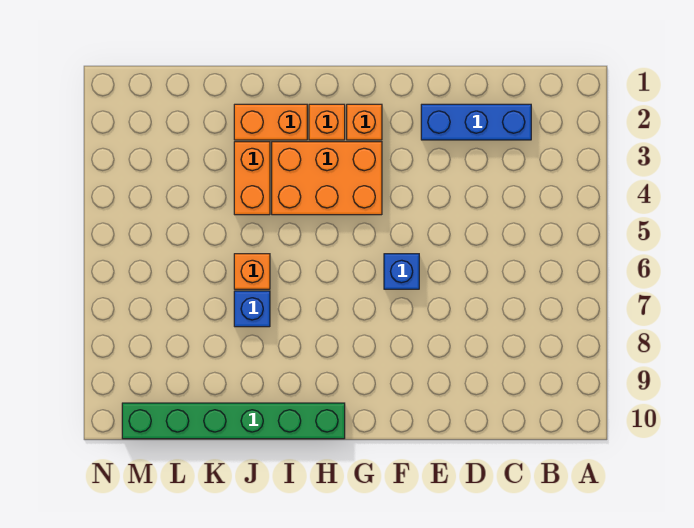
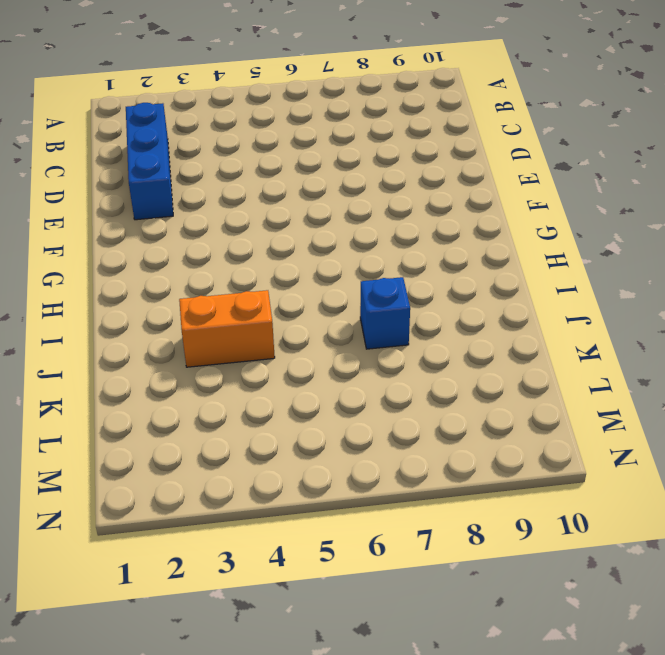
none -> blue brick F6 level 1
none -> orange brick G2 level 1

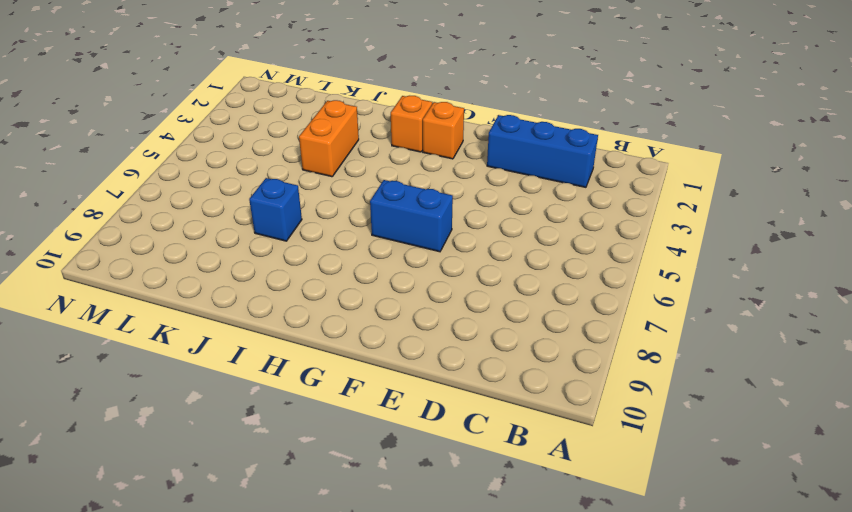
blue brick F6:G6 level 1 -> blue brick F6 level 1
none -> orange brick G3:I4 level 1
none -> green brick H10:M10 level 1

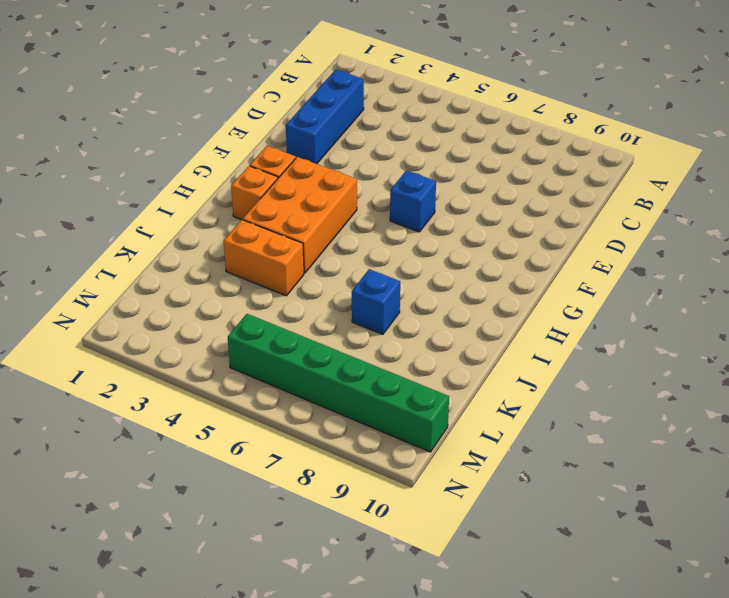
green brick M5:M10 level 1 -> green brick H10:M10 level 1
none -> orange brick I2:J2 level 1
none -> orange brick J6 level 1

